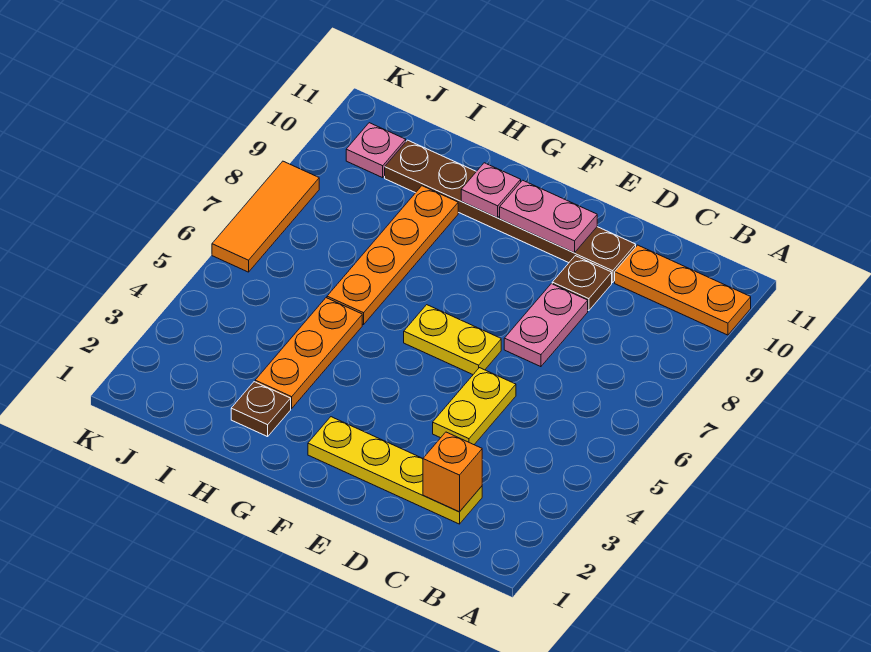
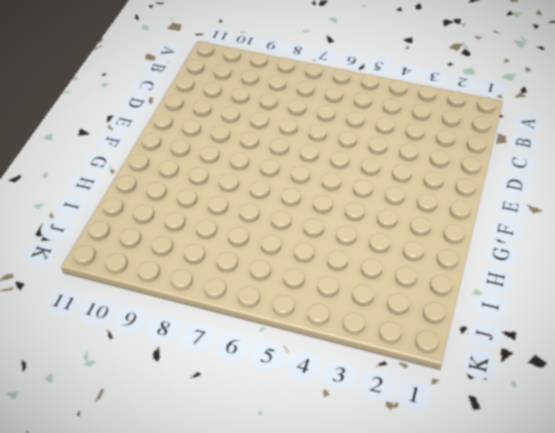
none -> orange plate A10:C10 level 1
none -> yellow plate C2:F2 level 1
none -> yellow plate D4:D5 level 1

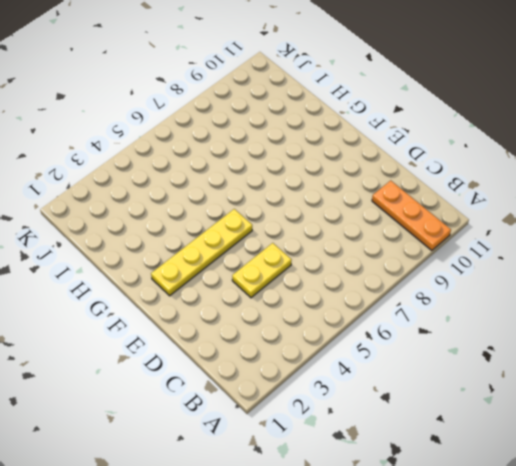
yellow plate F2:F5 level 1 -> yellow plate C2:F2 level 1
none -> pink plate D7:D8 level 1
none -> brown plate D9 level 1
none -> brown plate D10:I10 level 1

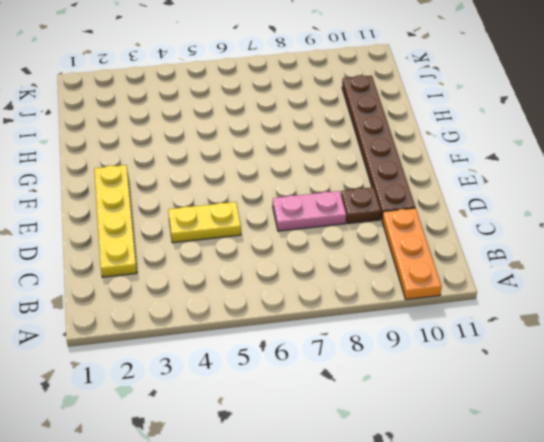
none -> yellow plate E6:F6 level 1
none -> brown plate H2 level 1
none -> orange plate H3:H5 level 1

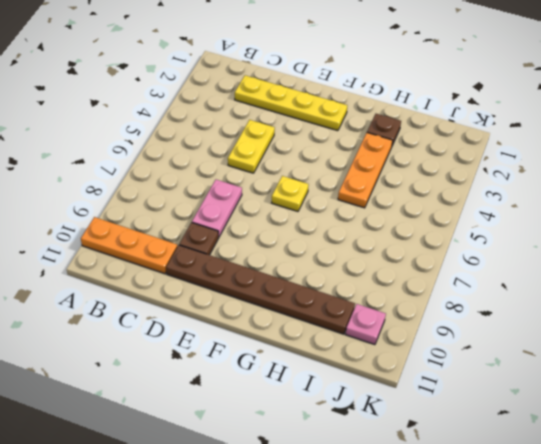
yellow plate F6 level 1 -> yellow plate E6:F6 level 1
none -> orange plate H6:H9 level 1
none -> orange tile K6:K8 level 1
none -> orange brick C2 level 2

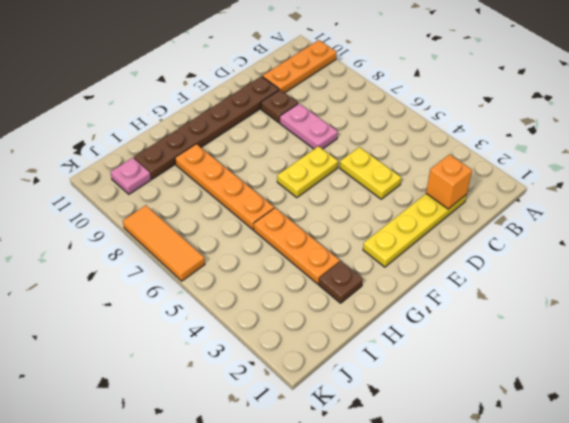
none -> pink plate E10:F10 level 2
none -> pink plate G10 level 2

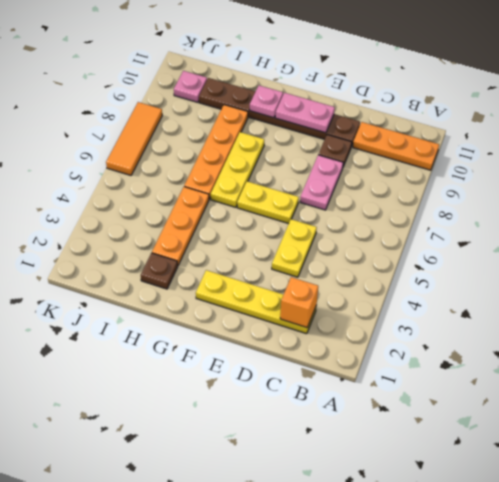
yellow plate G6:G8 level 1 -> none

